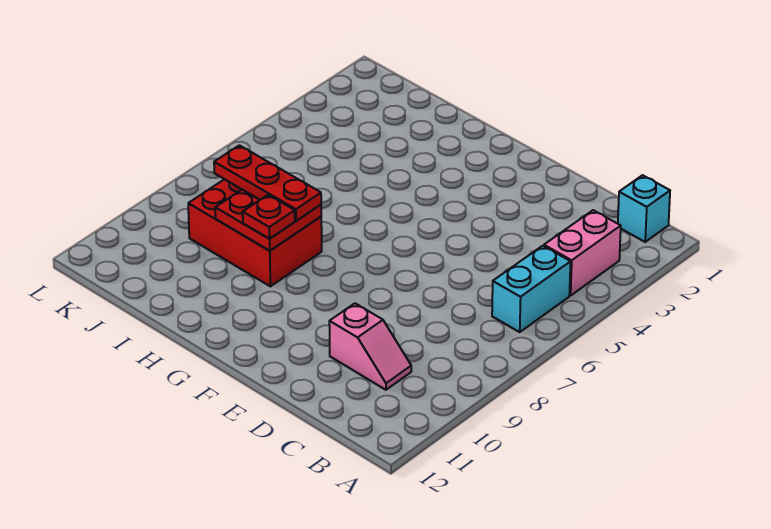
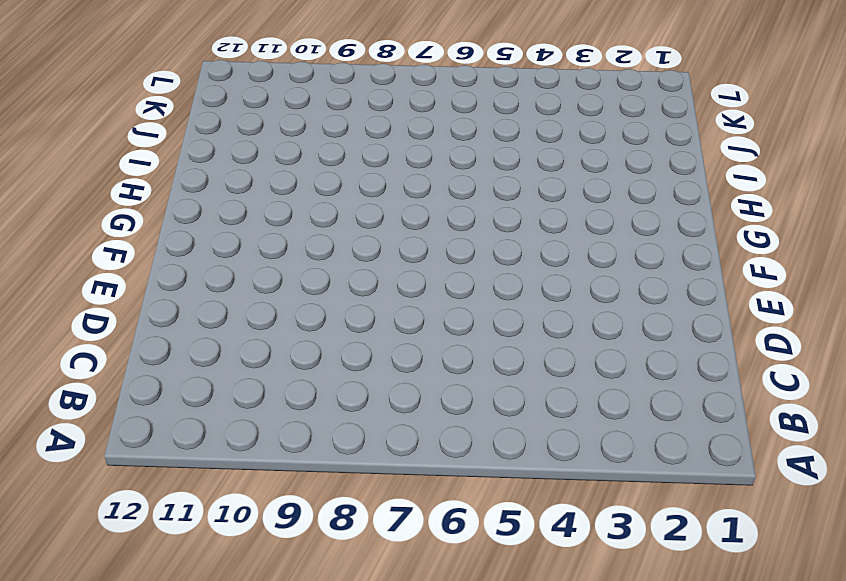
none -> cyan brick B1 level 1
none -> pink brick B3:B4 level 1

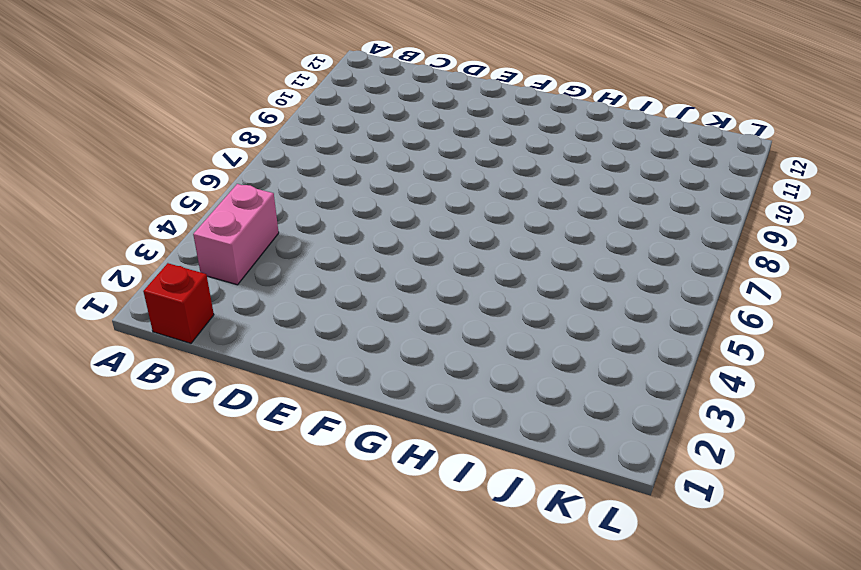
red brick B1 level 1 -> cyan brick B1 level 1
none -> cyan brick B5:B6 level 1
none -> pink slope C10:D10 level 1 top D

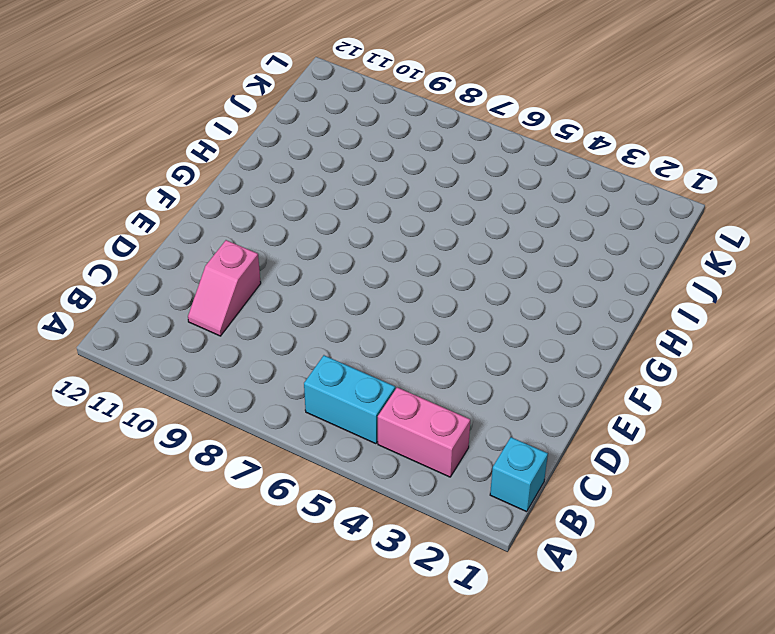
none -> red brick H8:J9 level 1
none -> red plate H8:I9 level 2

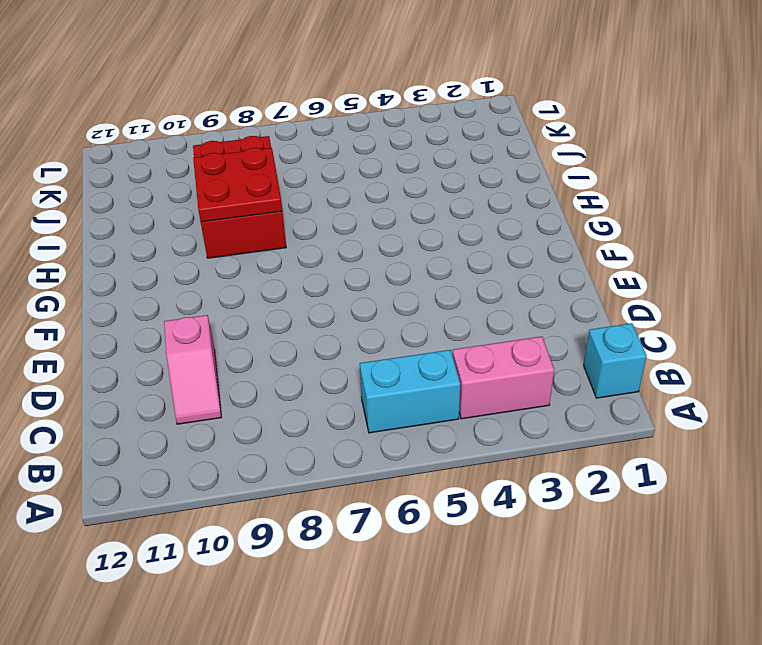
none -> red plate H8:J8 level 3
none -> red plate H9 level 3

